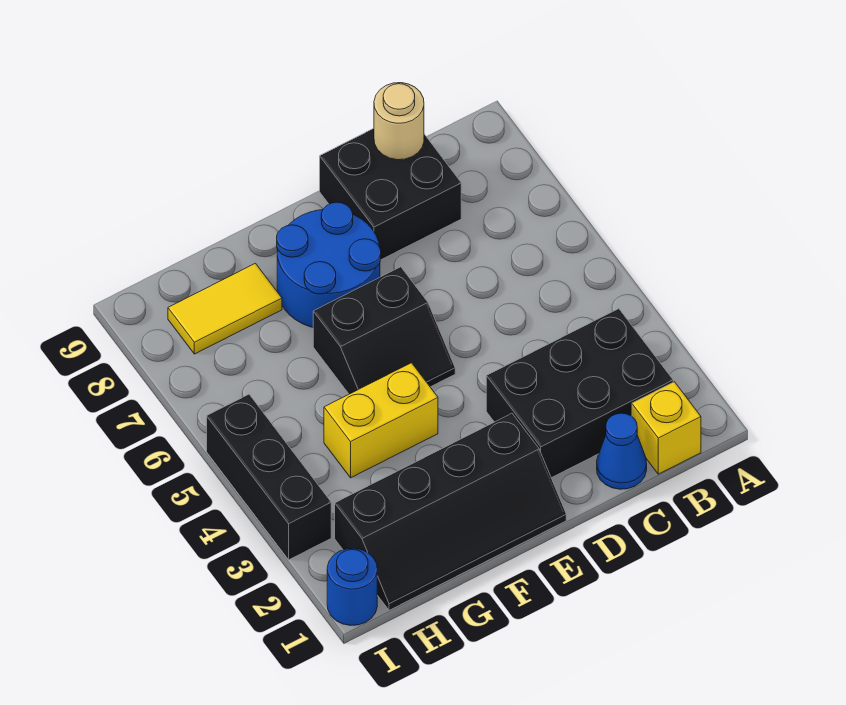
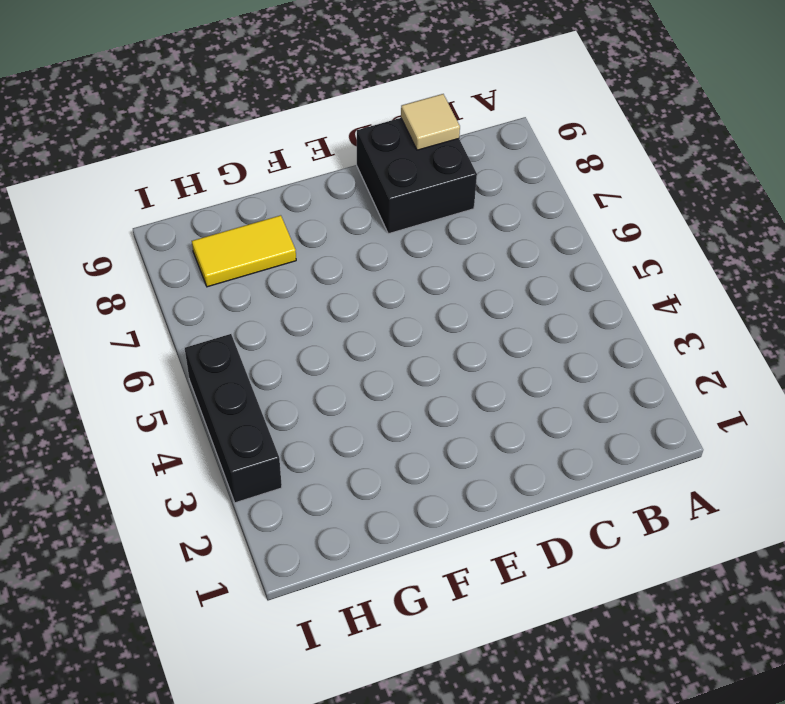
tan tile C9 level 2 -> tan round brick C9 level 2
none -> yellow brick B1 level 1
none -> black brick B2:D3 level 1
none -> blue cone C1 level 1

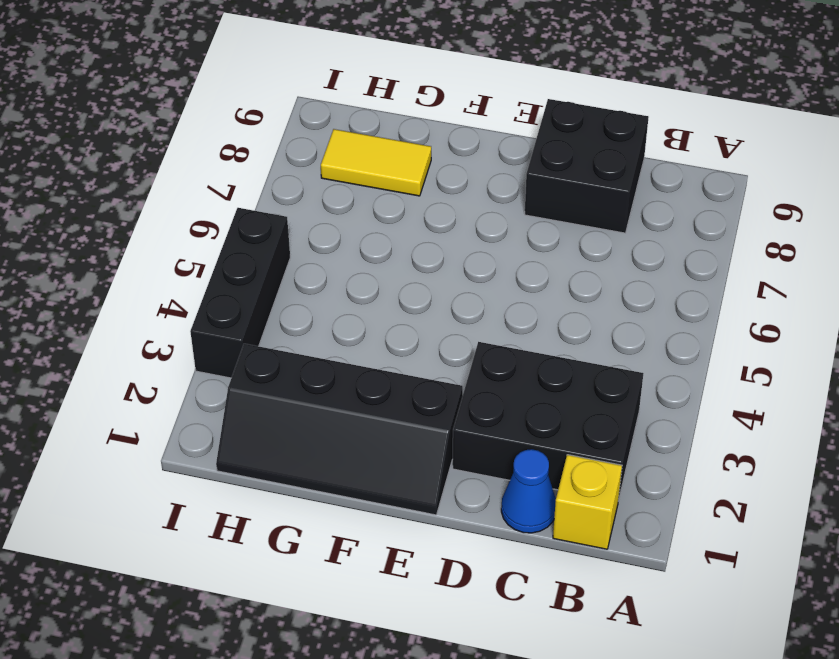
none -> black slope E5:F6 level 1 top 6
none -> blue round brick E7:F8 level 1
none -> yellow brick F4:G4 level 1

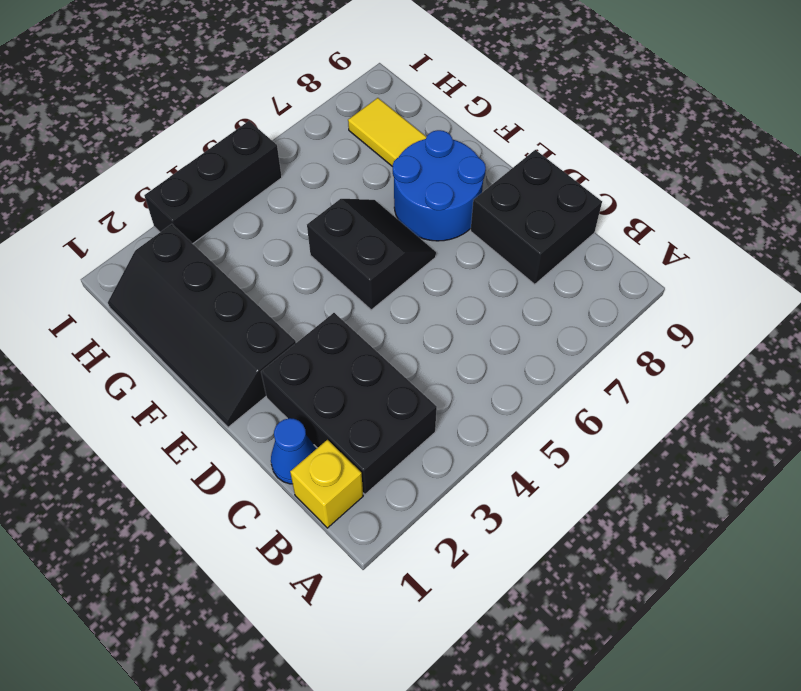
black slope E5:F6 level 1 top 5 -> black slope E5:F6 level 1 top 6
none -> yellow brick F4:G4 level 1
none -> blue round brick I1 level 1
none -> tan round brick C9 level 2

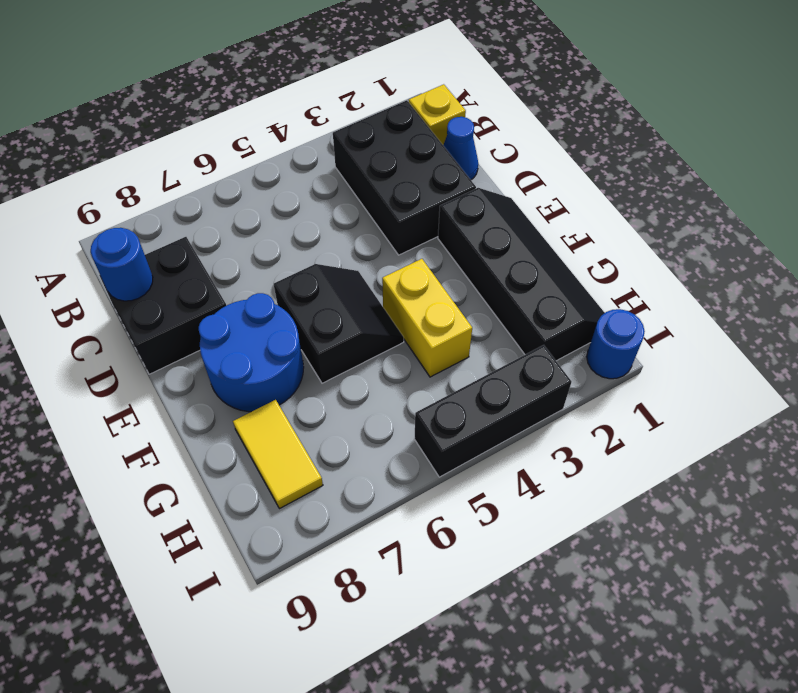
blue round brick C9 level 2 -> tan round brick C9 level 2

